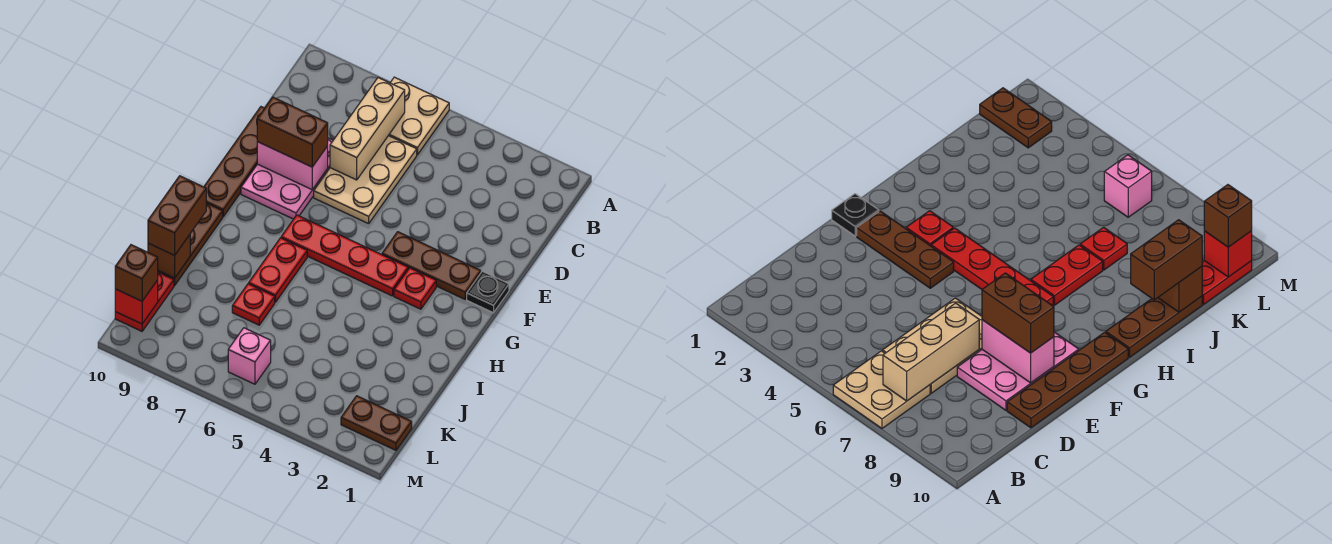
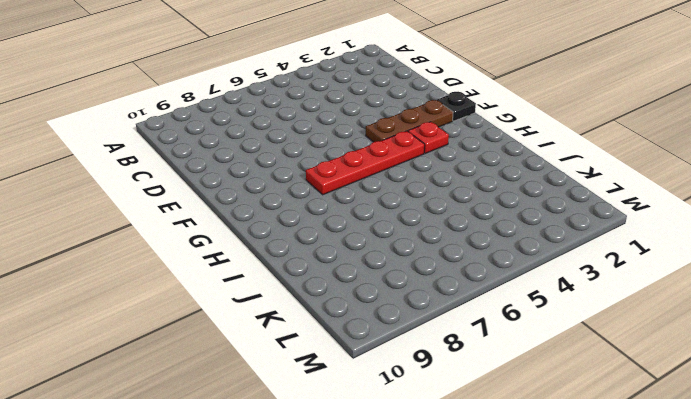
none -> tan plate A6:B7 level 1
none -> tan plate C6:E7 level 1
none -> pink plate D8:F9 level 1

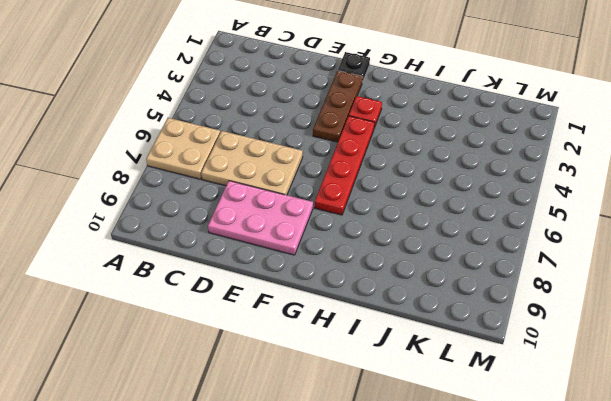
none -> brown plate D10:G10 level 1
none -> red plate H7:I7 level 1
none -> brown plate H10:J10 level 1

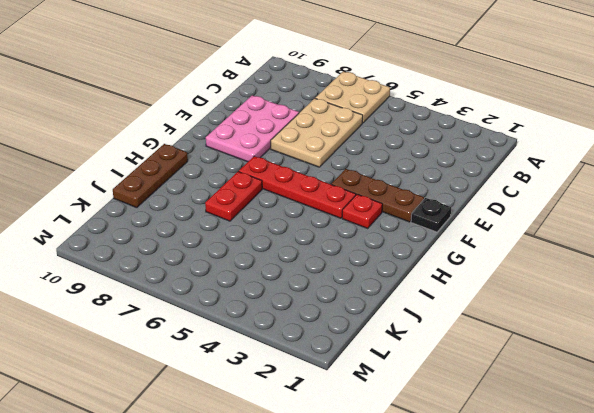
none -> brown plate D10:G10 level 1
none -> red plate J7 level 1
none -> red plate K10:L10 level 1

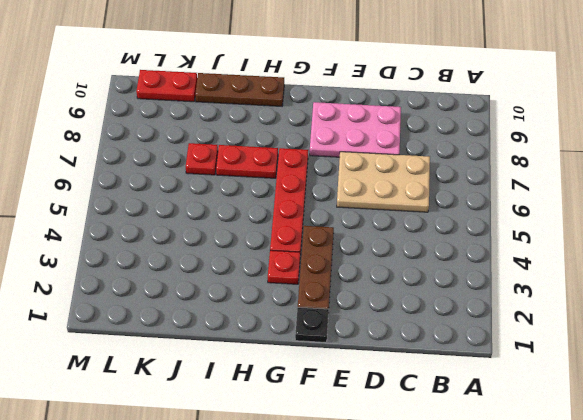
none -> tan plate A6:B7 level 1
none -> brown plate D10:G10 level 1
none -> brown plate L1:L2 level 1

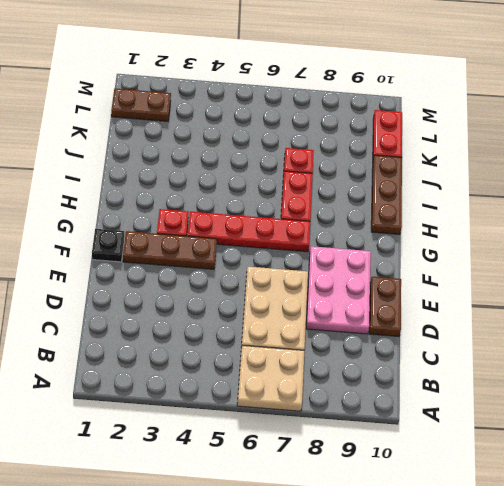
brown plate D10:E10 level 1 -> brown plate D10:G10 level 1
none -> pink brick L6 level 1
none -> tan brick B7:D7 level 2
none -> pink brick E8:E9 level 2

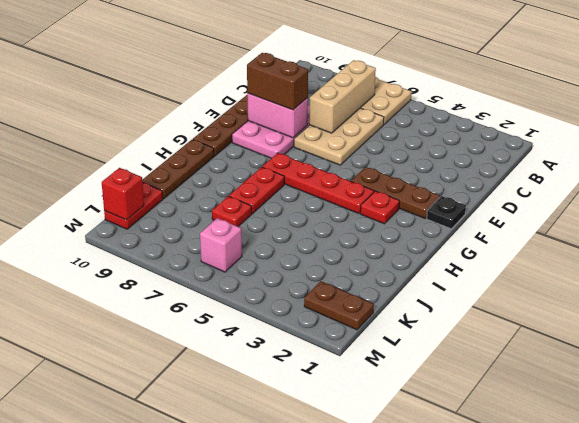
none -> brown brick J10 level 2
none -> brown brick I10:J10 level 3
none -> brown brick L10 level 3

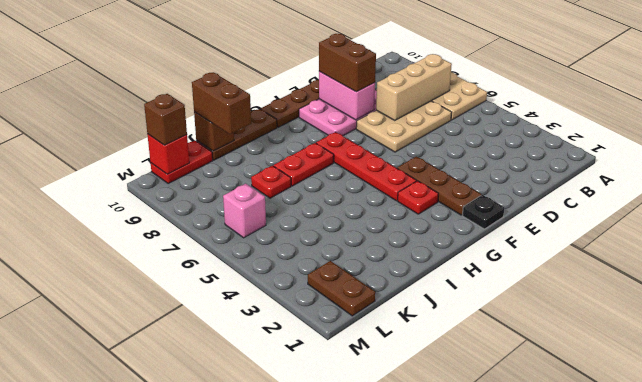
brown brick J9:J10 level 3 -> brown brick I10:J10 level 3

